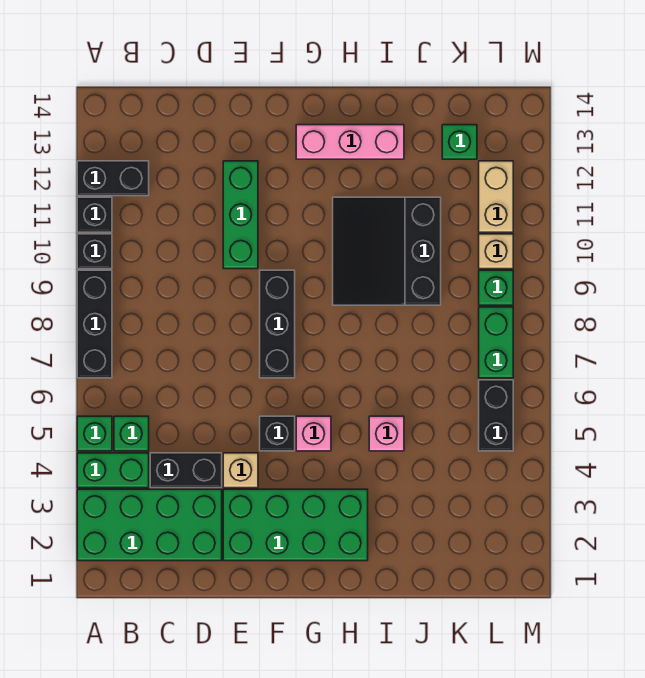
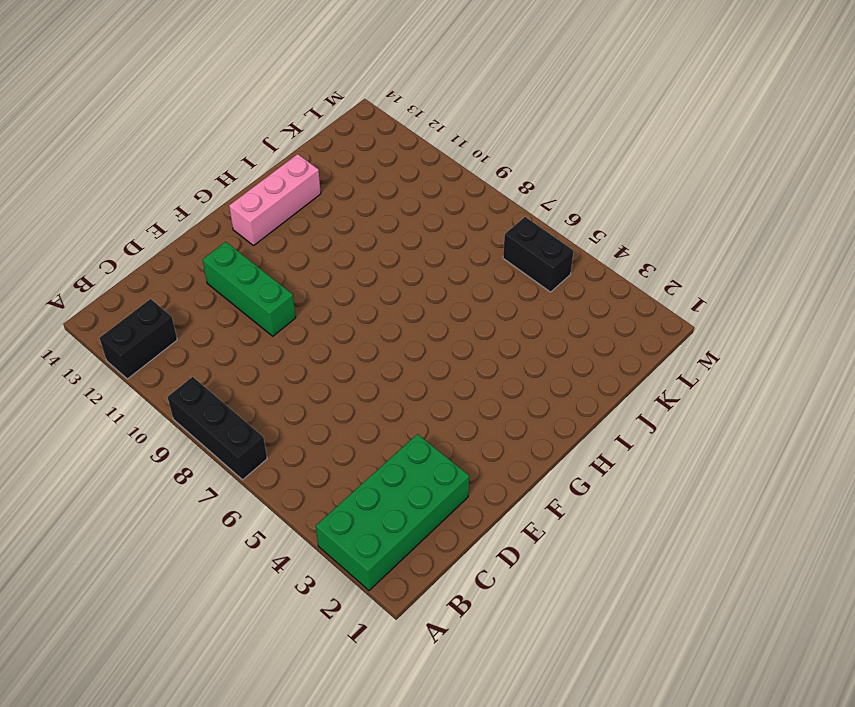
none -> green brick A4:B4 level 1
none -> green brick A5 level 1
none -> black brick A10 level 1

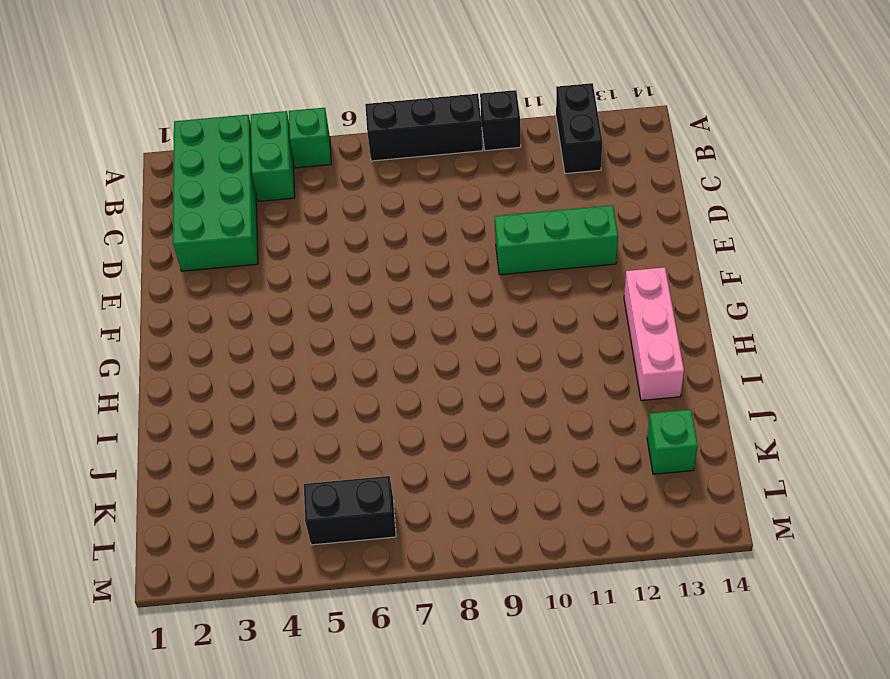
none -> black brick A11 level 1
none -> green brick B5 level 1
none -> black brick C4:D4 level 1

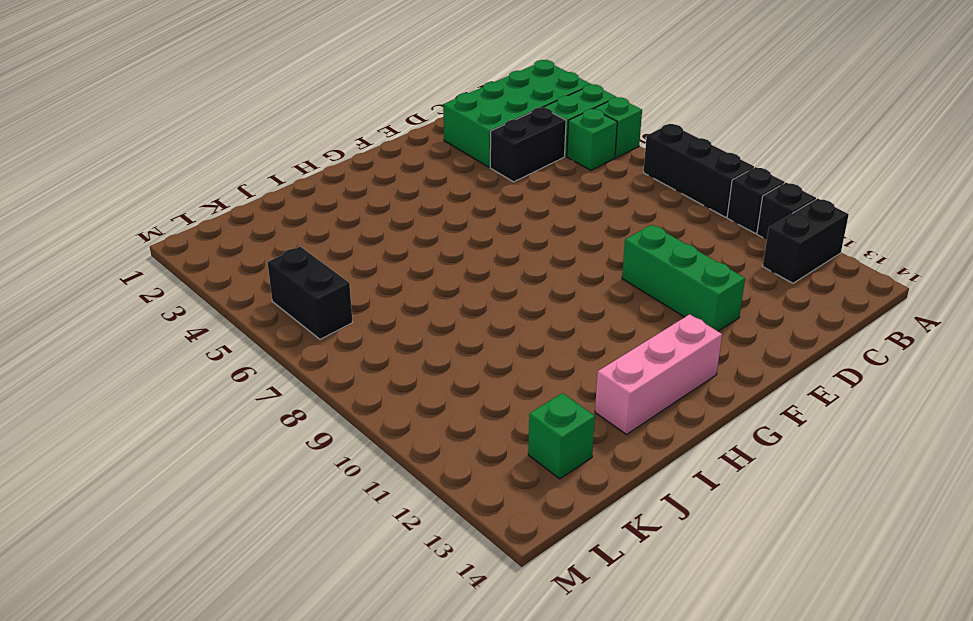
none -> green brick E2:H3 level 1
none -> tan brick E4 level 1
none -> black brick F5 level 1

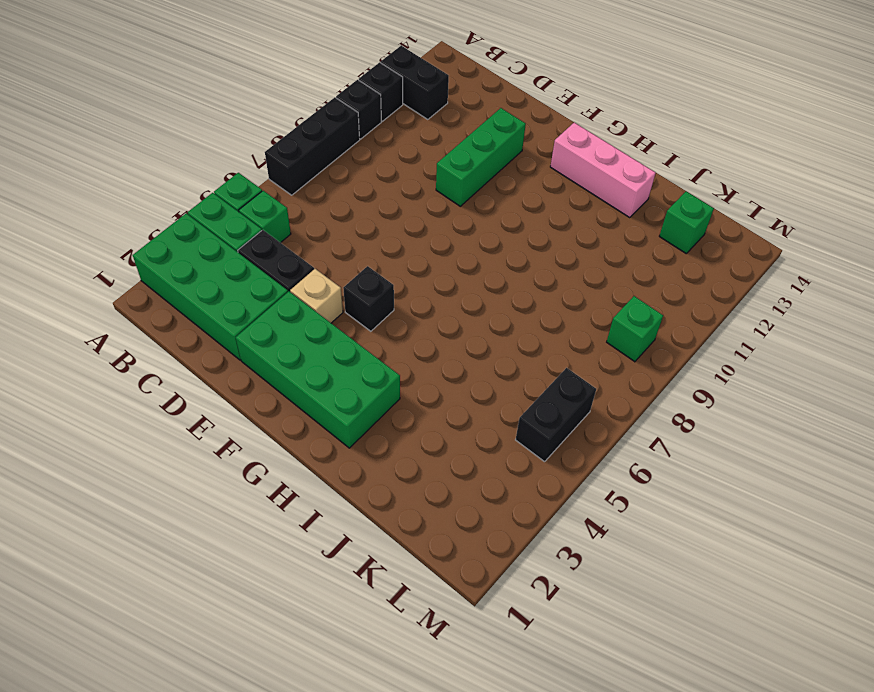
none -> black brick F7:F9 level 1
none -> pink brick G5 level 1
none -> black slope H9:J11 level 1 top J

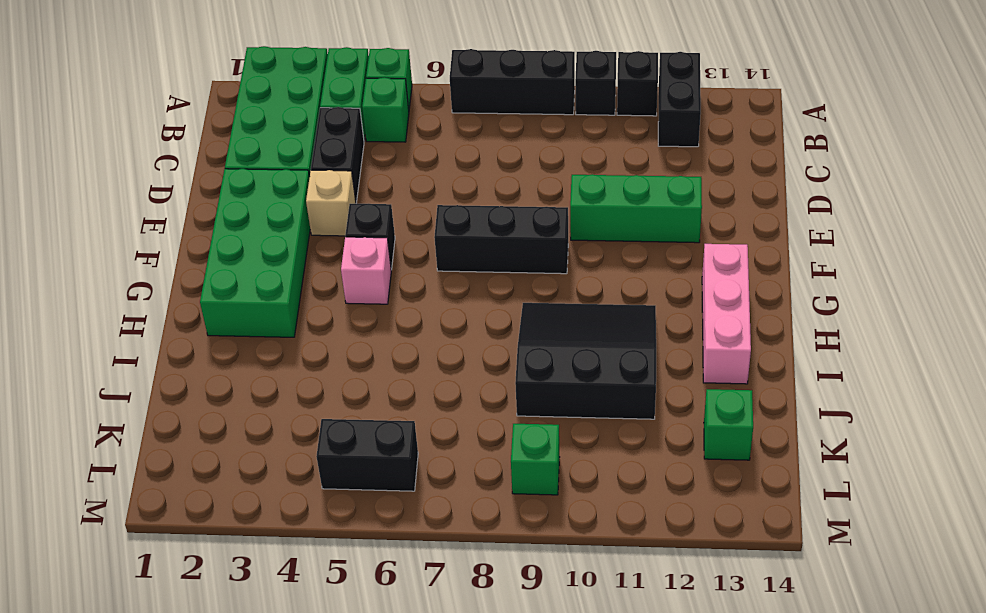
none -> pink brick I5 level 1
none -> green brick L7:L8 level 1
none -> tan brick L10 level 1

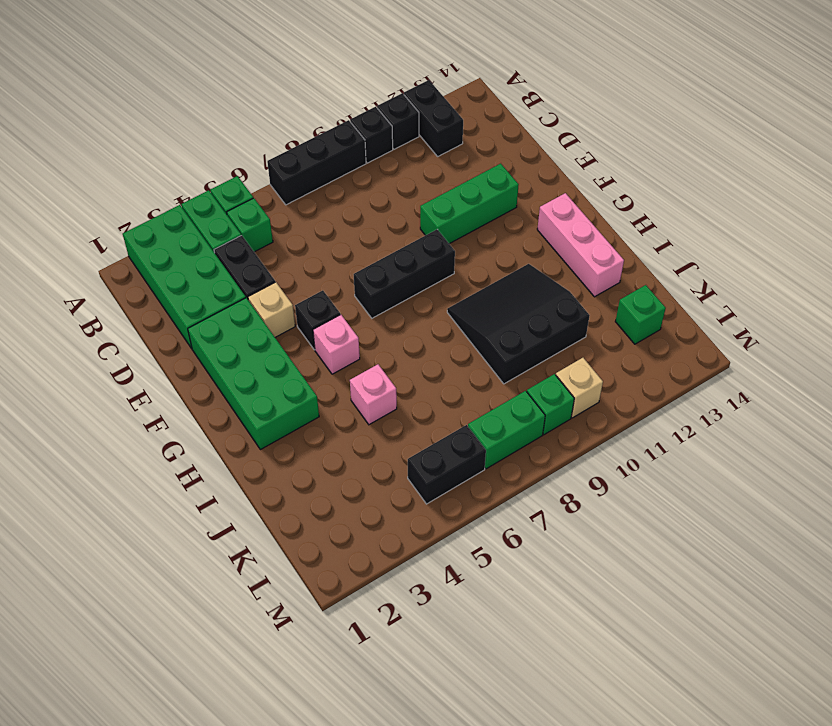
none -> tan brick L11:L12 level 1

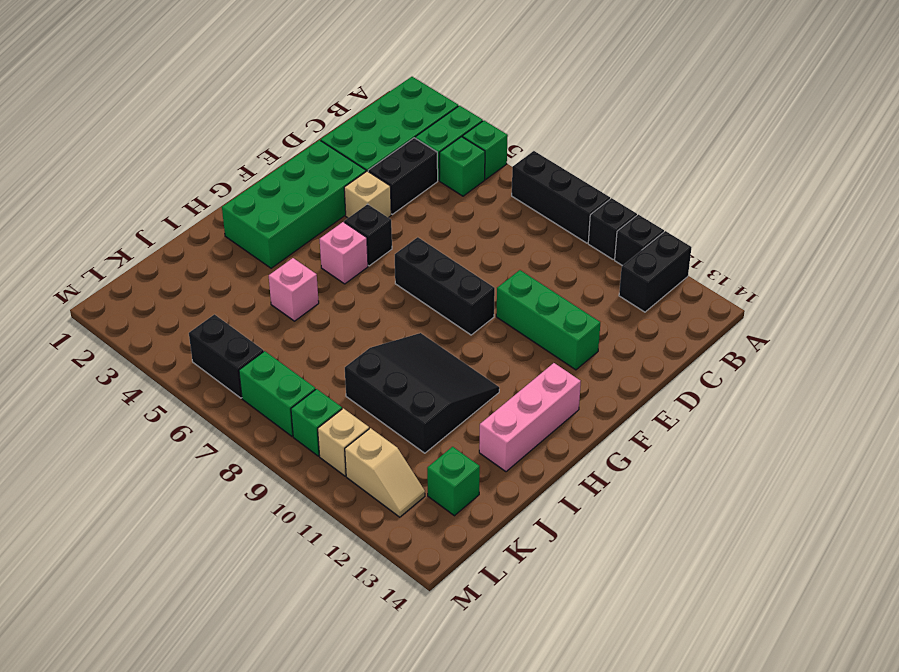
tan slope L11:L12 level 1 top 11 -> tan brick L11:L12 level 1

